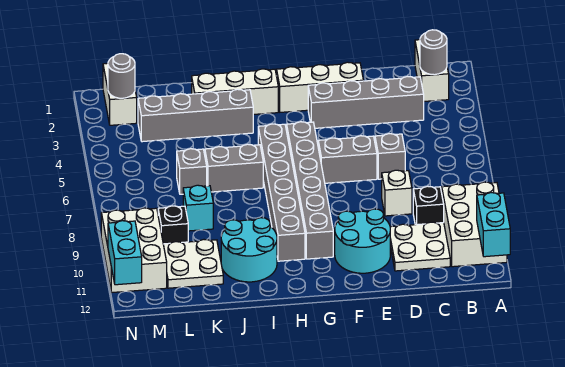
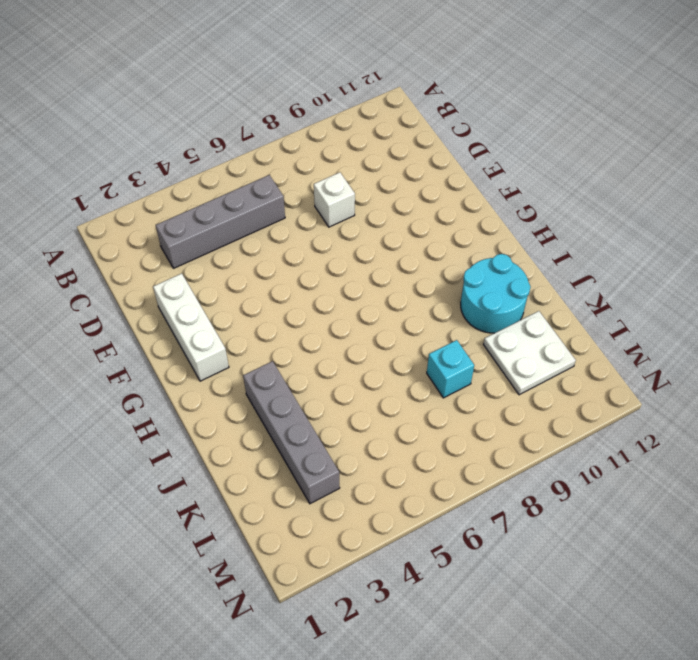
grey brick C3:C6 level 1 -> grey brick C3:F3 level 1
none -> white brick A9:B11 level 1
none -> white brick B1:B2 level 1
none -> black brick C9 level 1

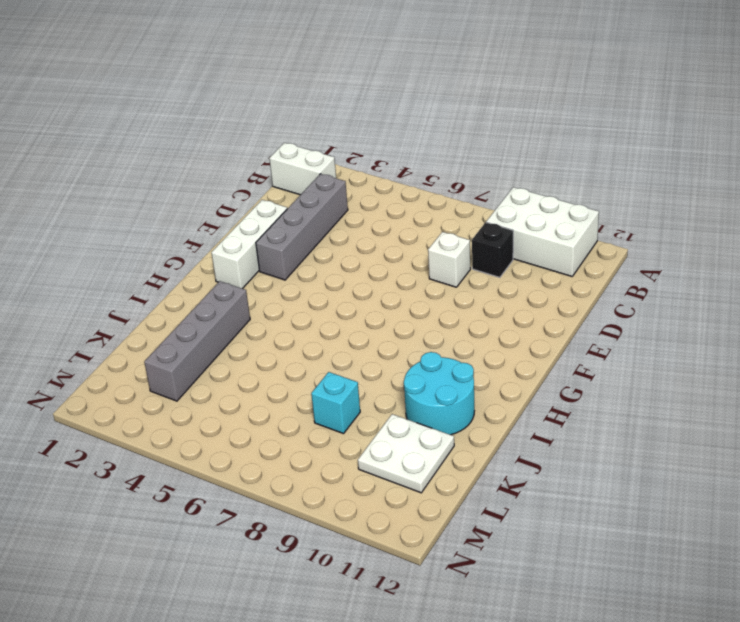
none -> white plate C10:D11 level 1
none -> grey brick D6 level 1
none -> grey brick E6:F6 level 1

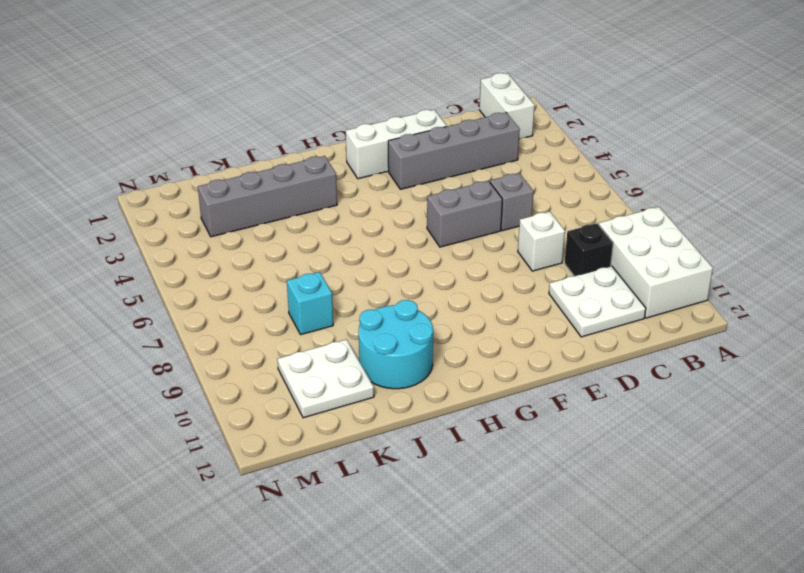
none -> cyan round brick E10:F11 level 1
none -> grey brick G5:G10 level 1
none -> white brick H2:J2 level 1

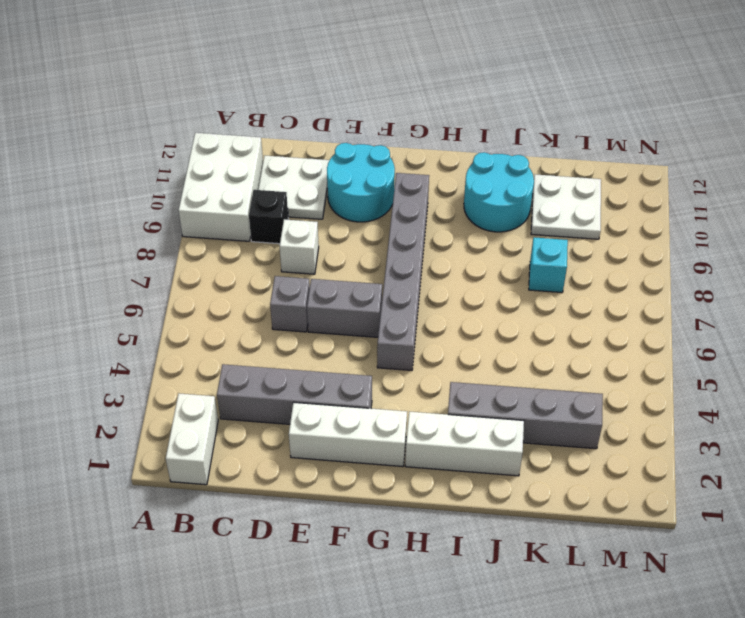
none -> grey brick H5:H10 level 1
none -> grey brick I6:J6 level 1
none -> grey brick K6 level 1

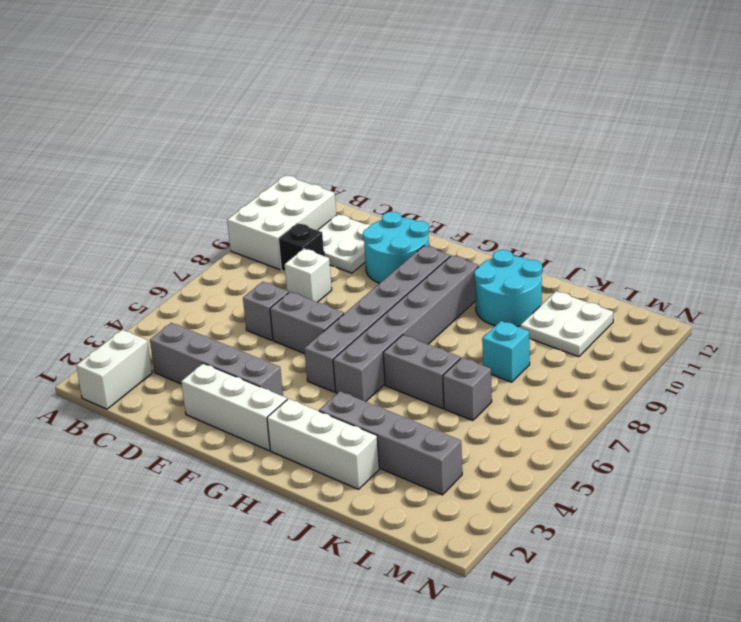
none -> black brick L9 level 1
none -> white brick M1:M2 level 1
none -> white brick M9:N11 level 1

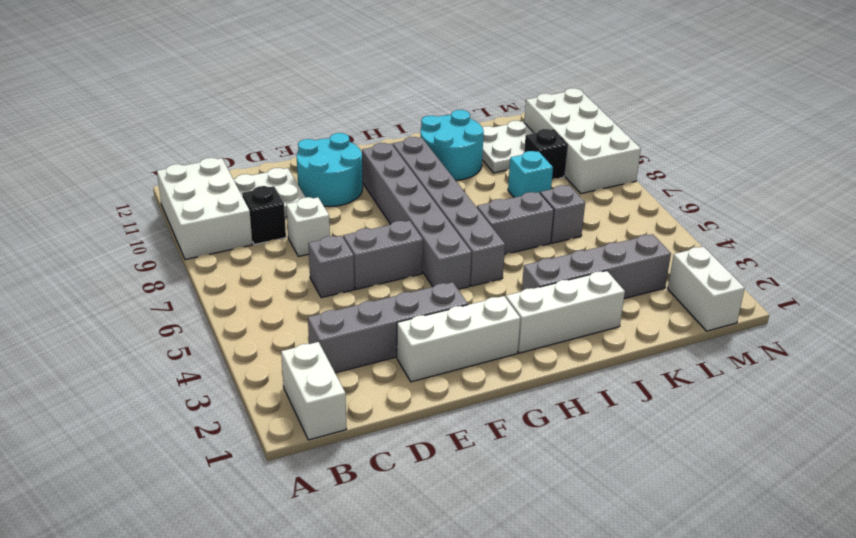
white brick M8:N11 level 1 -> white brick M9:N11 level 1
none -> cyan brick A11:A12 level 2
none -> grey round brick B2 level 2
none -> grey round brick M2 level 2

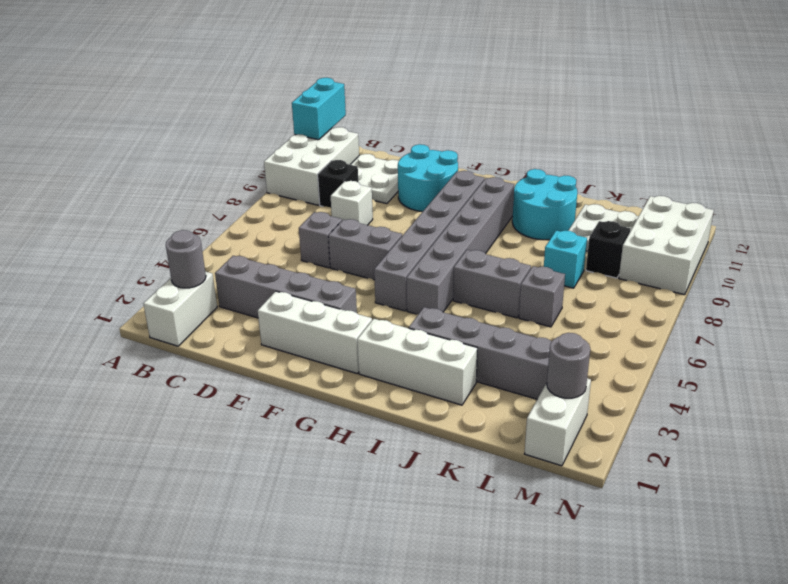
none -> cyan brick N11:N12 level 2

